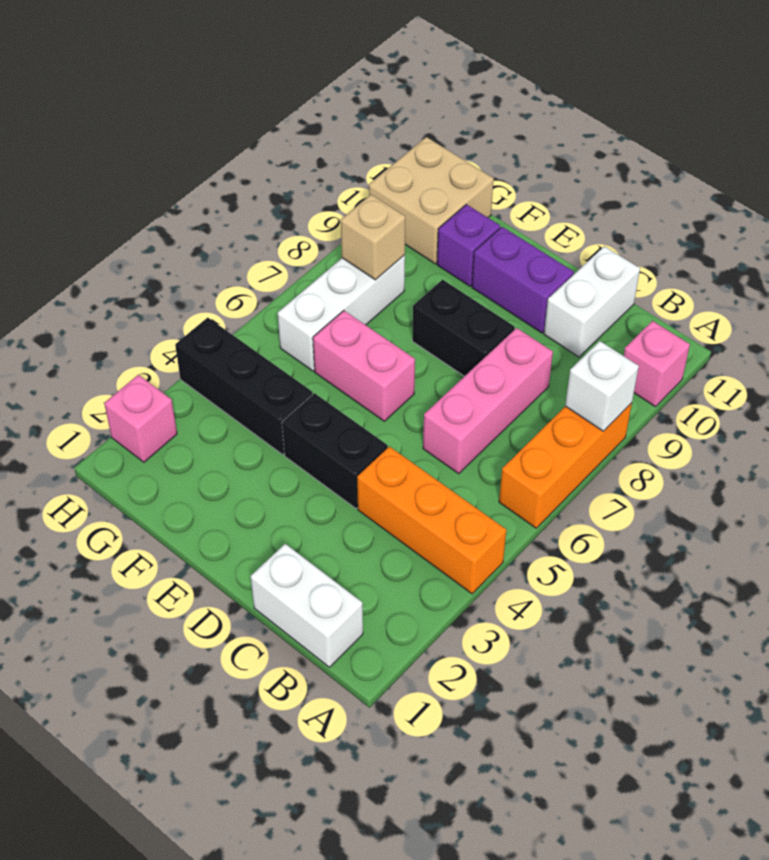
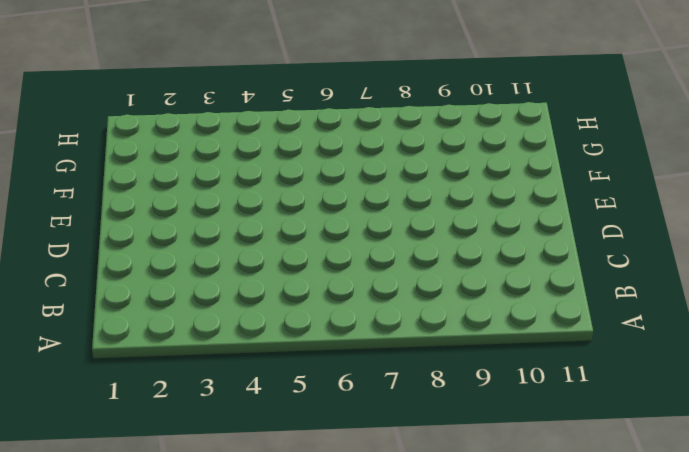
none -> orange brick A4:C4 level 1
none -> orange brick A6:A8 level 1
none -> pink brick A10 level 1

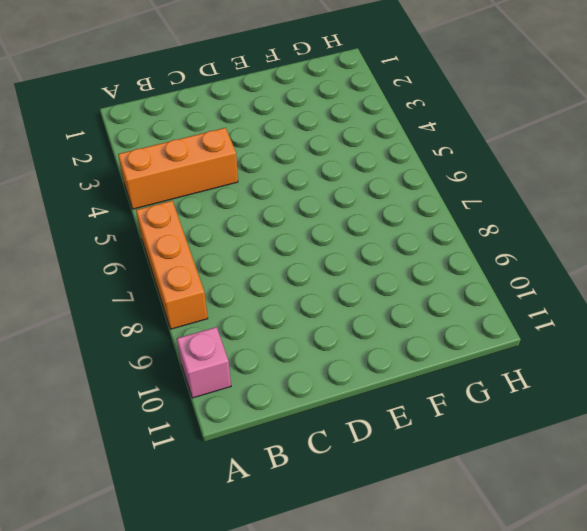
none -> white brick B1:C1 level 1
none -> pink brick C6:C8 level 1
none -> white brick C10:C11 level 1

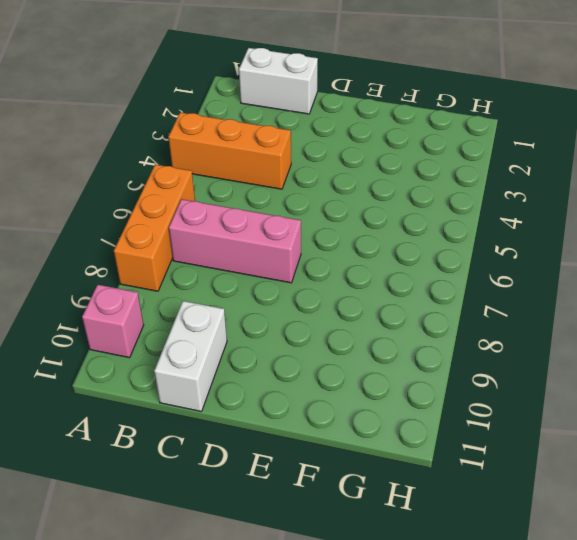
pink brick B7:D7 level 1 -> pink brick C6:C8 level 1
none -> black brick D4:E4 level 1
none -> black brick D8:E8 level 1
none -> purple brick D10:E10 level 1

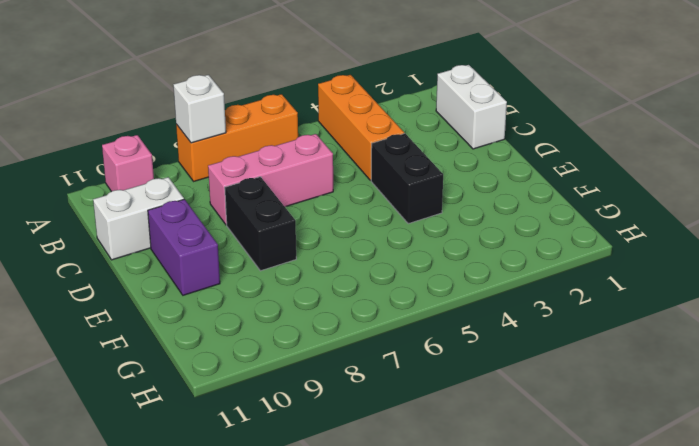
none -> pink brick E6:F6 level 1
none -> black brick F4:H4 level 1
none -> purple brick F10 level 1

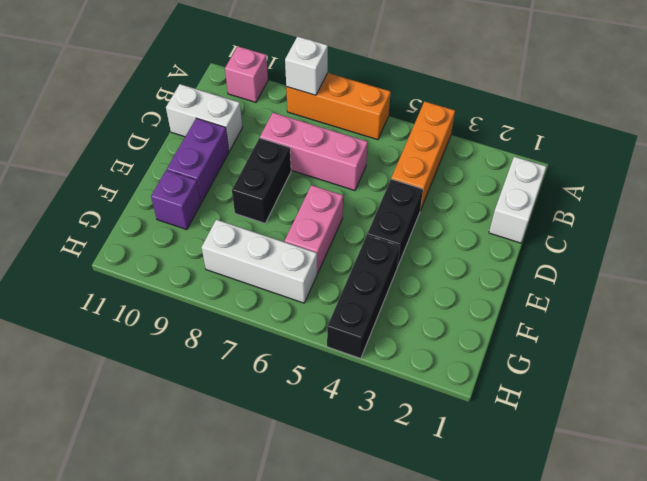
none -> tan brick G10:H11 level 1
none -> pink brick H2 level 1
none -> tan brick G8 level 2

